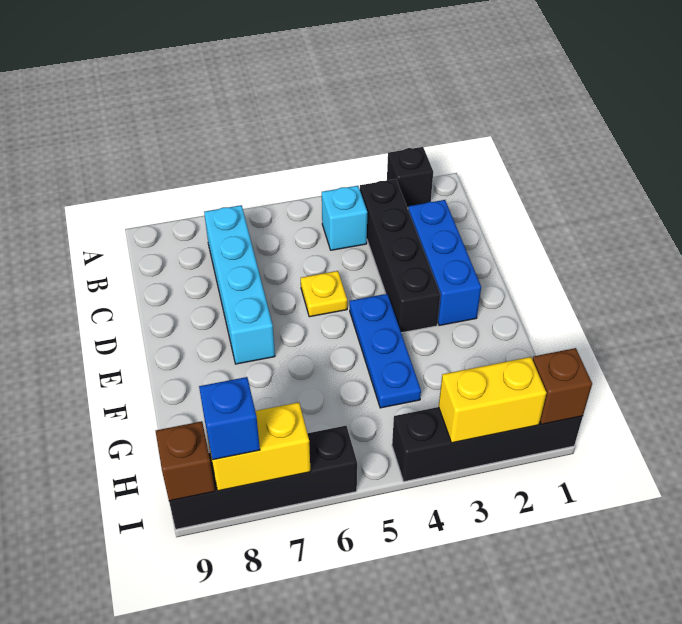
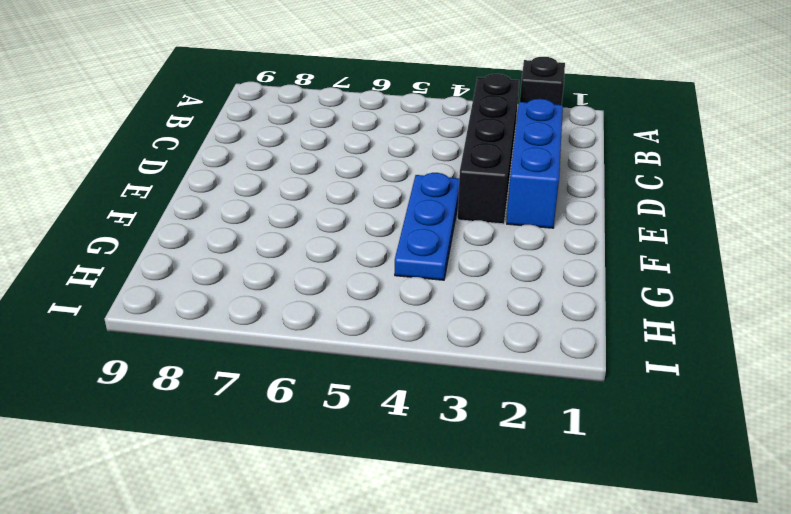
none -> cyan brick B4 level 1
none -> cyan brick B7:E7 level 1
none -> yellow plate D5 level 1

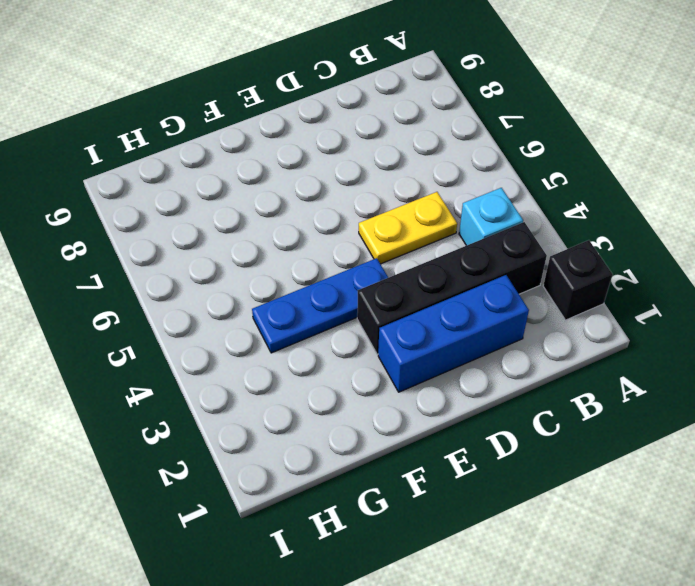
yellow plate C5:D5 level 1 -> yellow plate D5 level 1
none -> cyan brick B7:E7 level 1
none -> black brick I1:I4 level 1
none -> black brick I6:I9 level 1

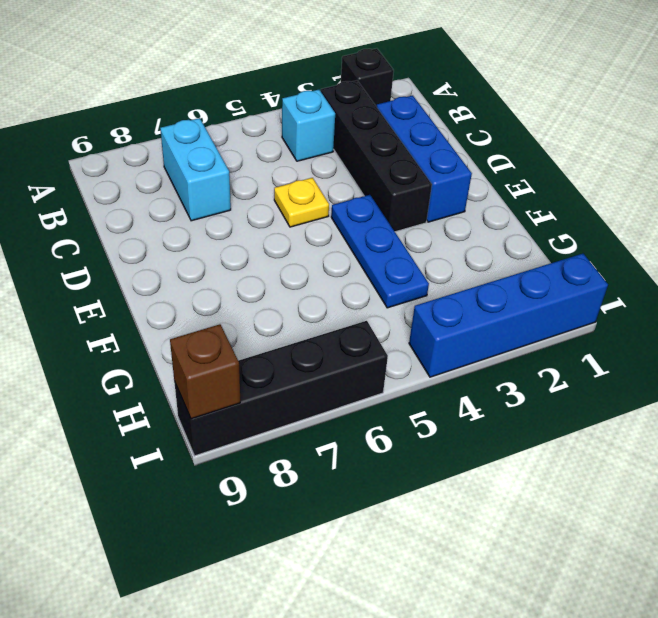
cyan brick B7:C7 level 1 -> cyan brick B7:E7 level 1
blue brick I1:I4 level 1 -> black brick I1:I4 level 1
none -> brown brick I1 level 2
none -> yellow brick I2:I3 level 2
none -> yellow brick I7:I8 level 2

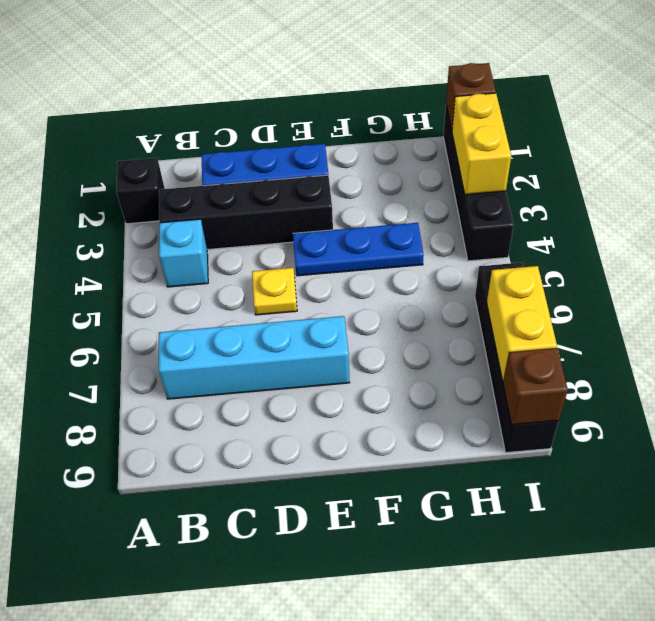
none -> blue brick I8 level 3

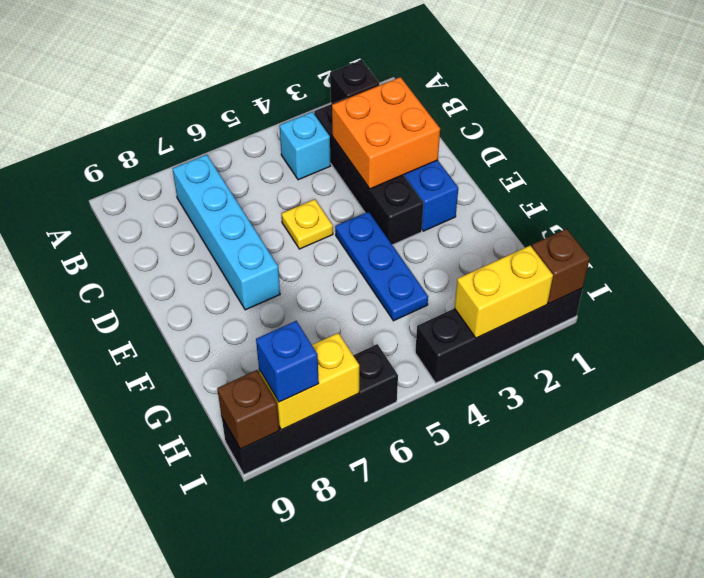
orange brick C2:D3 level 2 -> none

